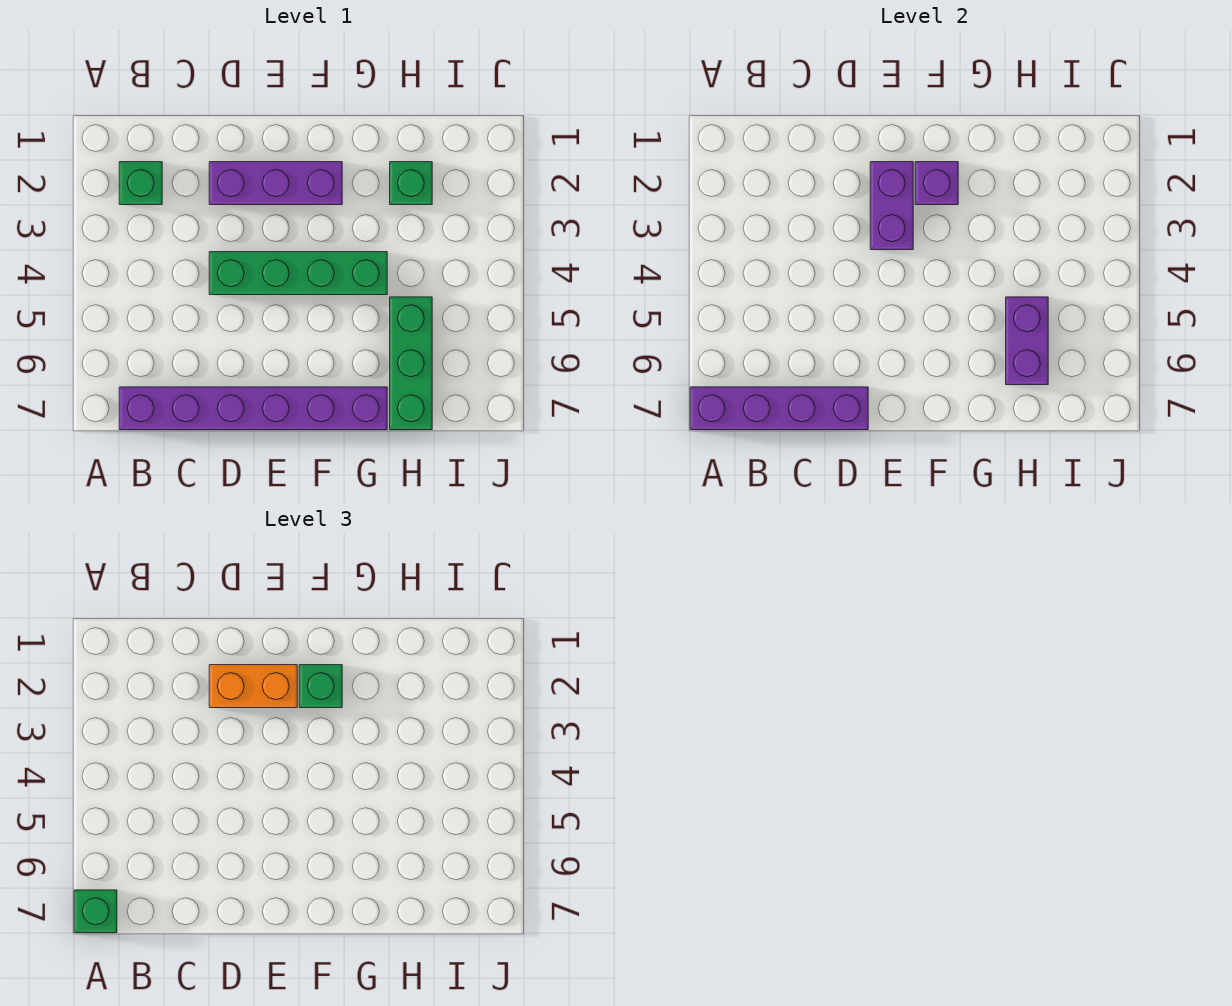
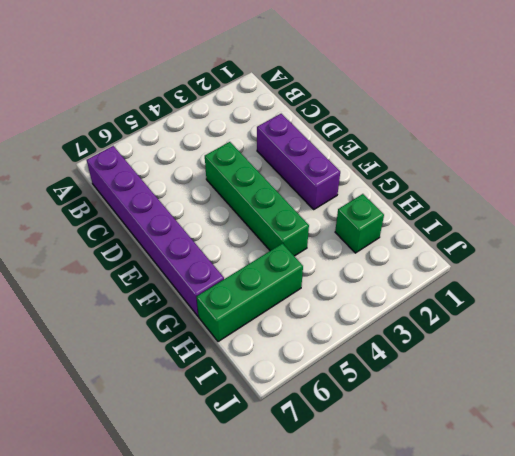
none -> green brick B2 level 1
none -> purple brick A7:D7 level 2
none -> purple brick E2:E3 level 2

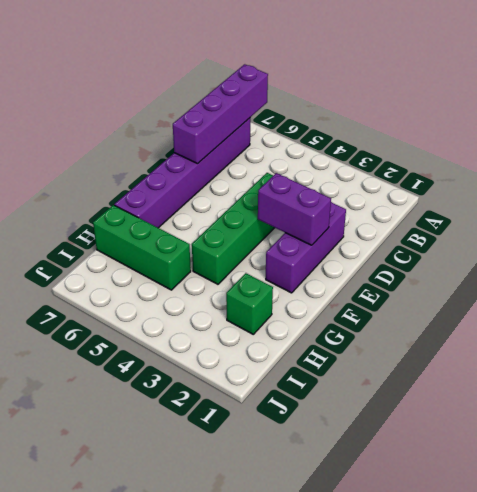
none -> green brick B2 level 1
none -> purple brick F2 level 2
none -> purple brick H5:H6 level 2

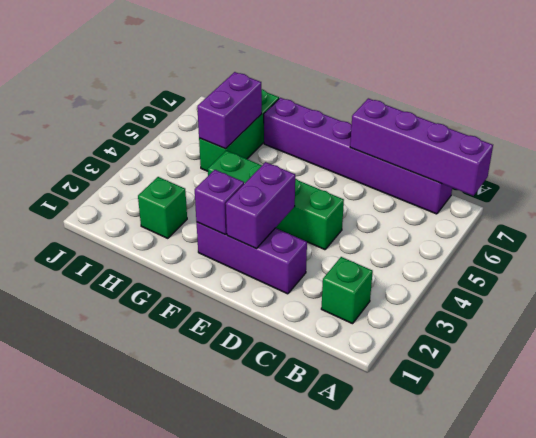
none -> green brick A7 level 3
none -> orange brick D2:E2 level 3
none -> green brick F2 level 3

